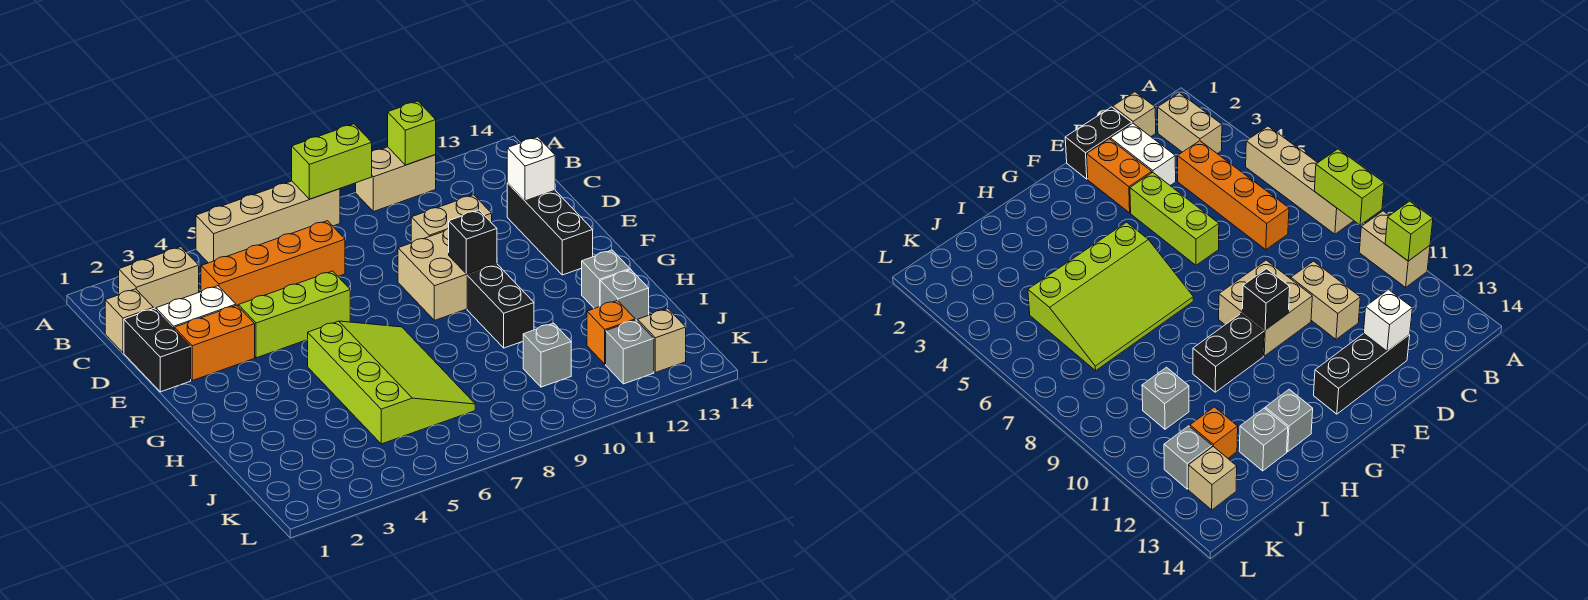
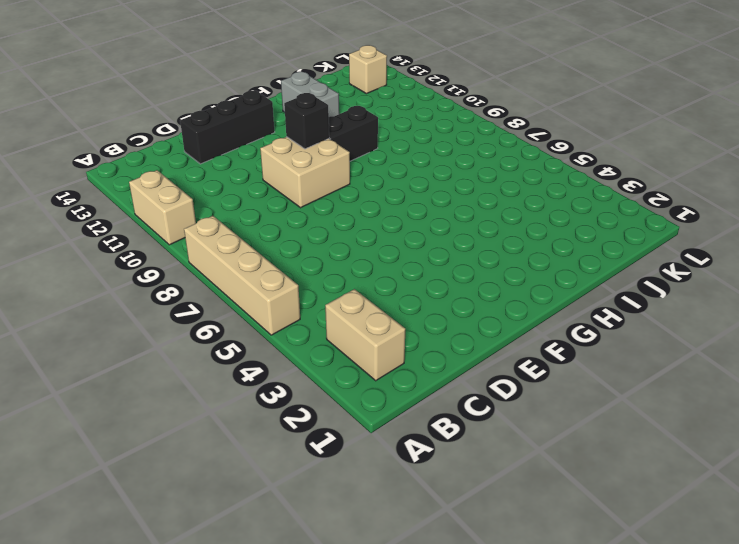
grey brick H12:H13 level 1 -> grey brick H13 level 1
none -> tan brick C1 level 1
none -> orange brick C4:C7 level 1
none -> black brick D1:E1 level 1

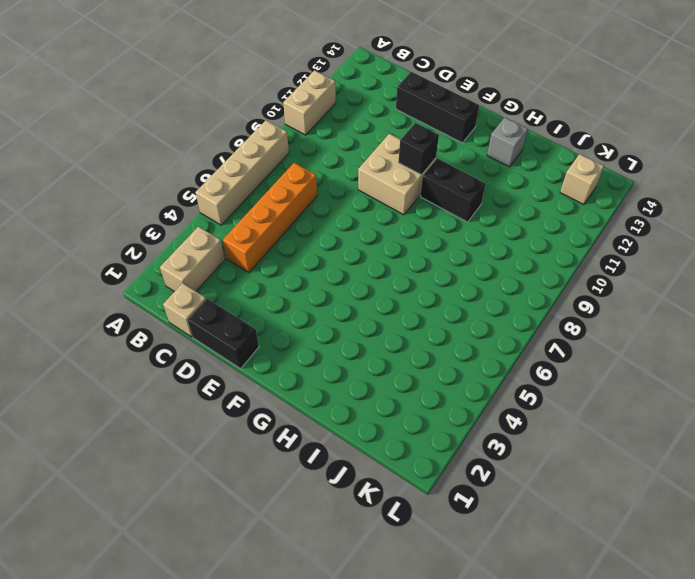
none -> white brick D2:D3 level 1
none -> tan brick D10:D11 level 1
none -> orange brick E2:E3 level 1

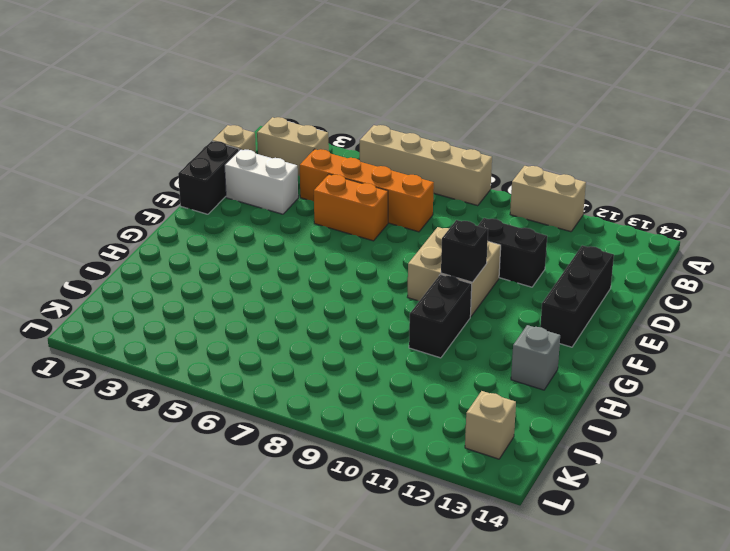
orange brick D5:D6 level 1 -> orange brick E2:E3 level 1
black brick D10:D11 level 1 -> tan brick D10:D11 level 1
none -> lime brick E4:E6 level 1
none -> lime slope G5:J7 level 1 top 5
none -> grey brick I13 level 1

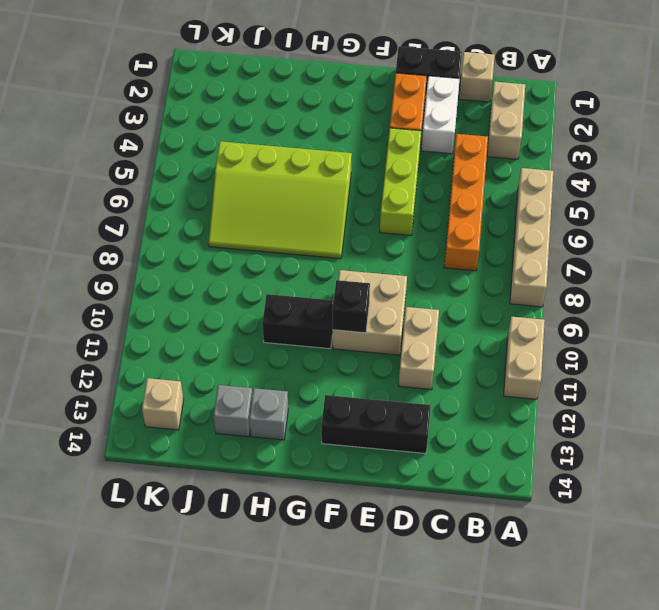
none -> grey brick J10 level 1
none -> orange brick J12 level 1
none -> grey brick K12 level 1

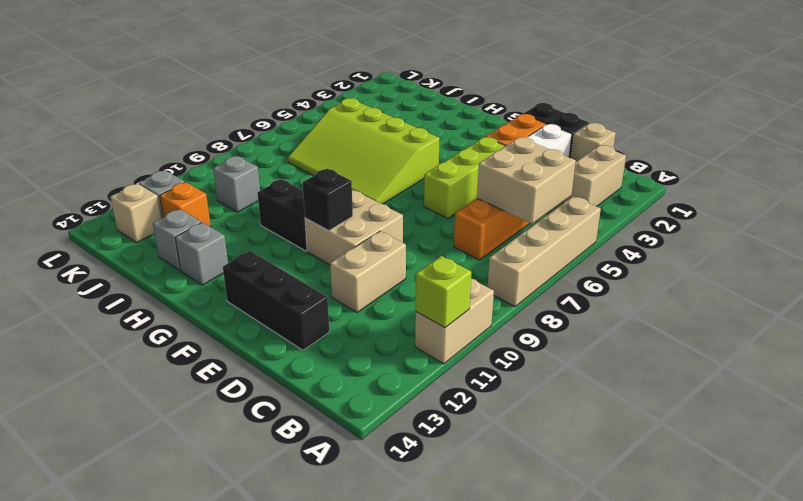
tan brick B5:C6 level 2 -> none
none -> lime brick A8:A9 level 2
none -> white brick D13 level 2

